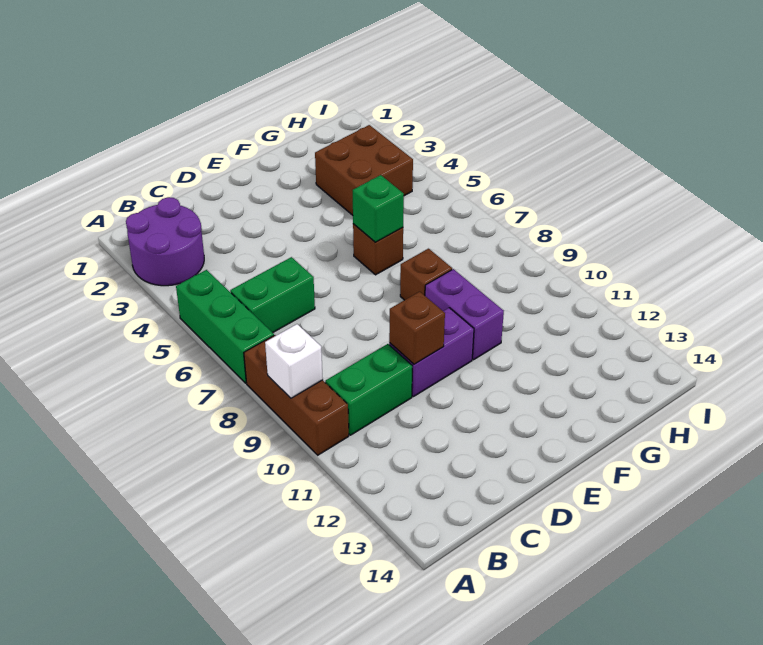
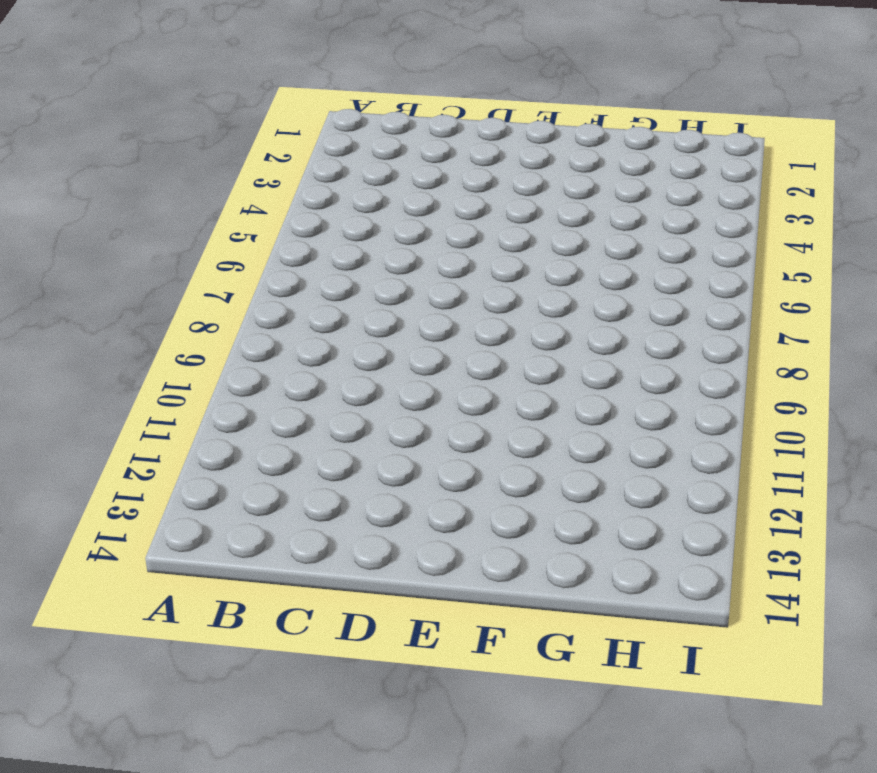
none -> purple round brick A2:B3 level 1
none -> green brick A5:A7 level 1
none -> brown brick A8:A10 level 1

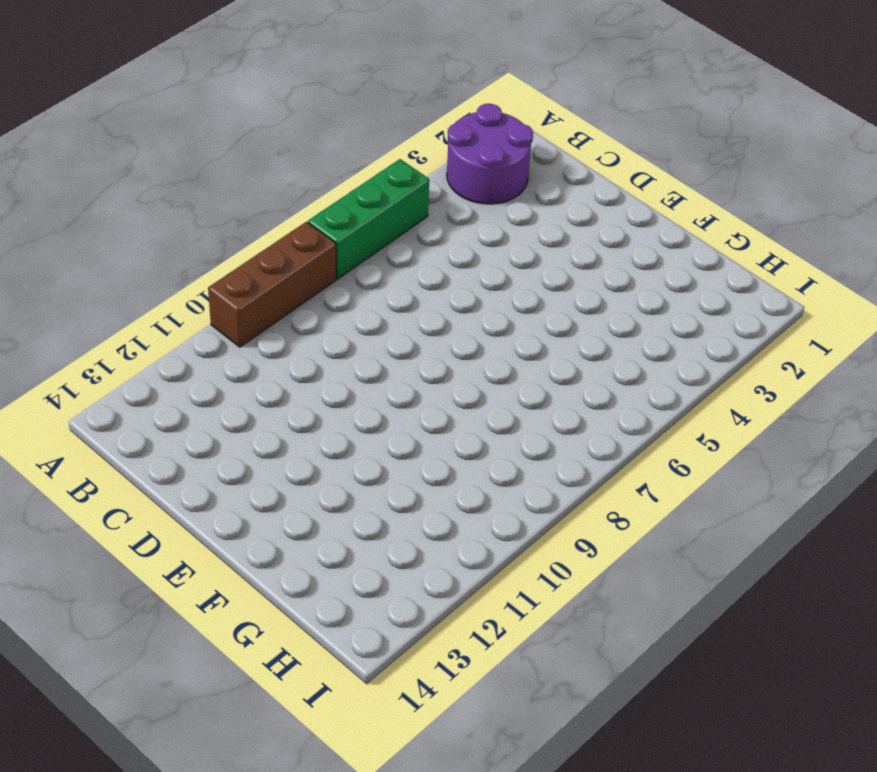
none -> green brick B6:C6 level 1
none -> green brick B10:C10 level 1
none -> purple brick D10:E10 level 1

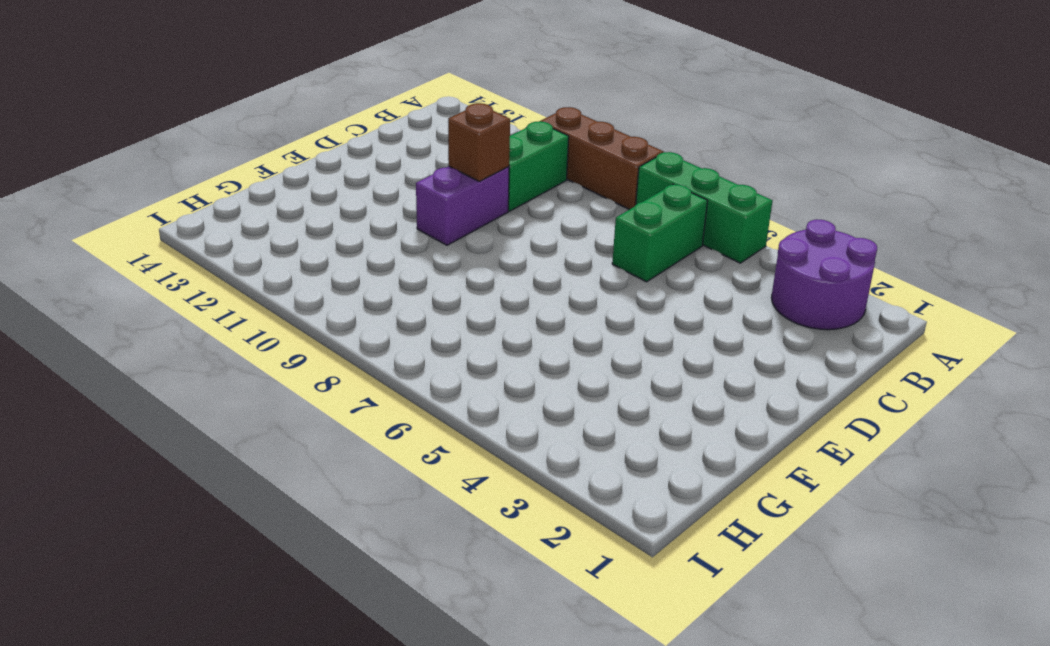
none -> brown brick F6 level 1
none -> brown brick F8 level 1
none -> purple brick F9:F10 level 1

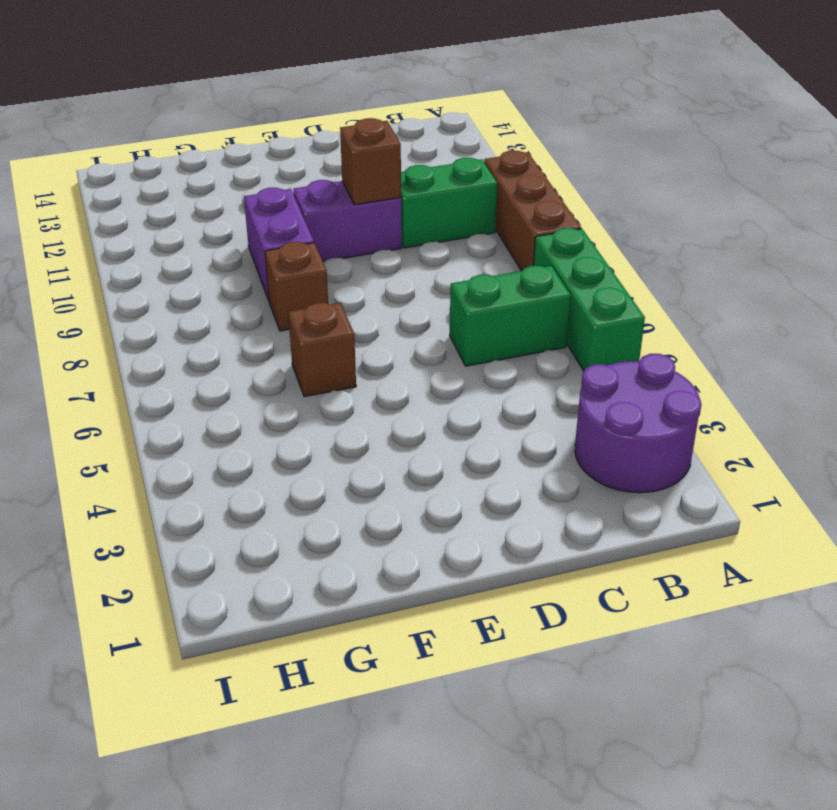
none -> brown brick G3:H4 level 1
none -> white brick A9 level 2
none -> green brick F6 level 2

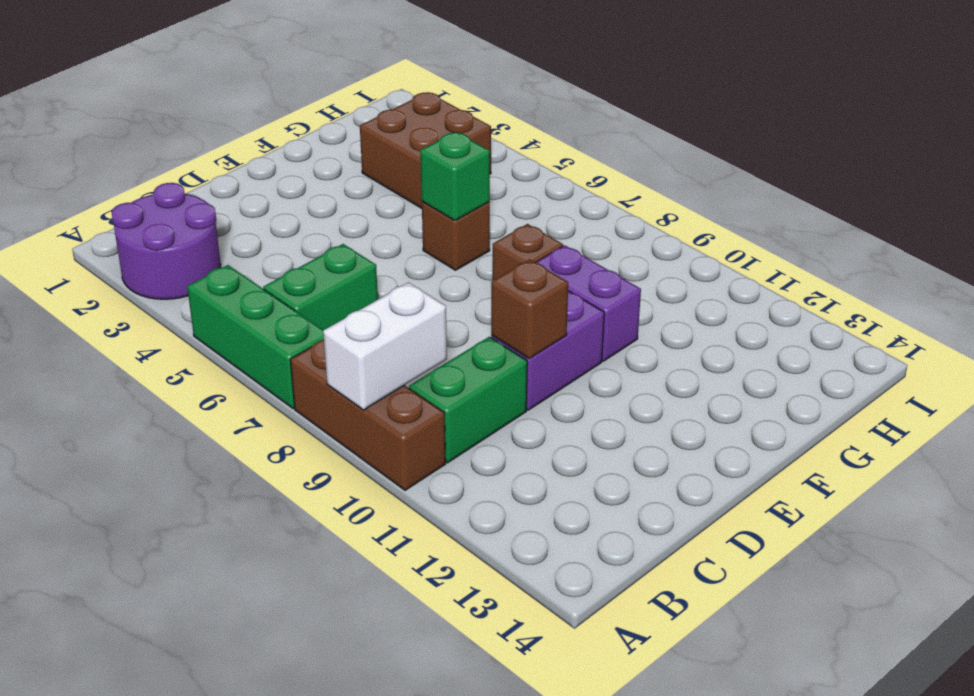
white brick A9:B9 level 2 -> white brick A9 level 2

